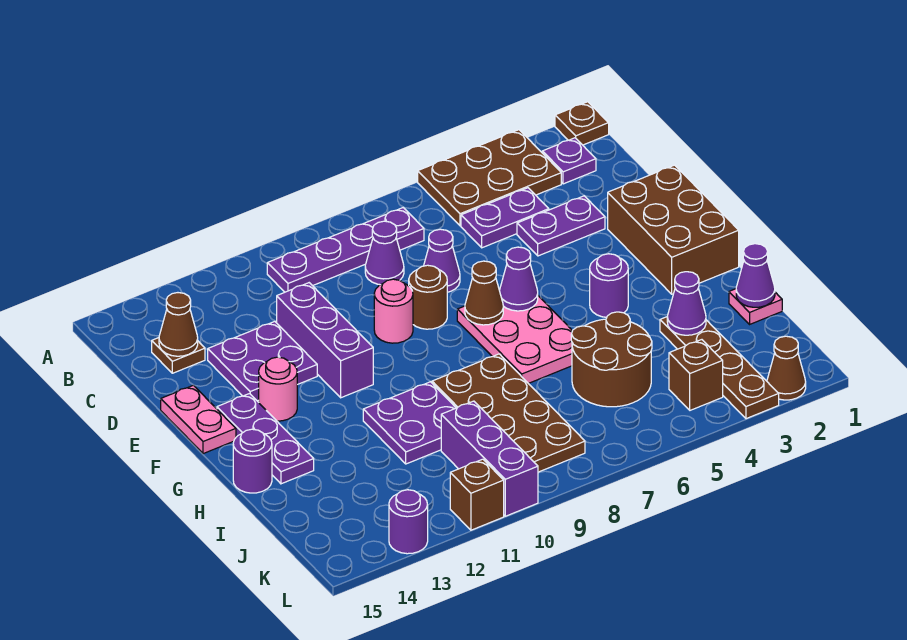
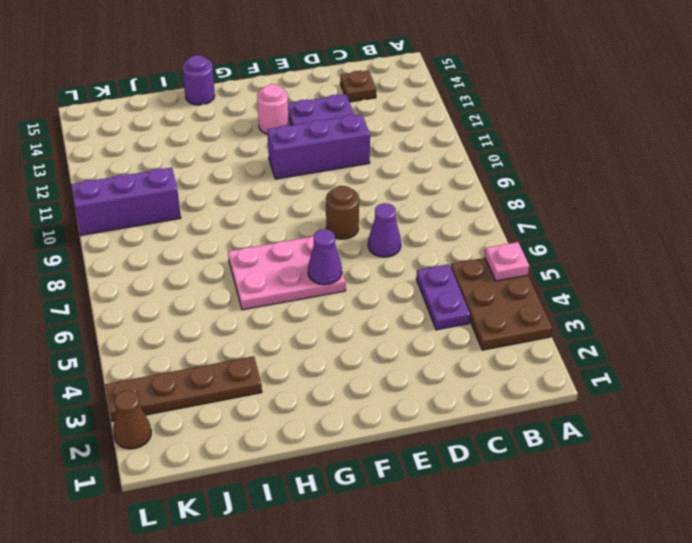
pink plate A5 level 2 -> pink plate I1 level 1
none -> brown plate A1 level 1
none -> purple plate B2 level 1
none -> purple plate B7:B10 level 1
none -> purple cone C8 level 1

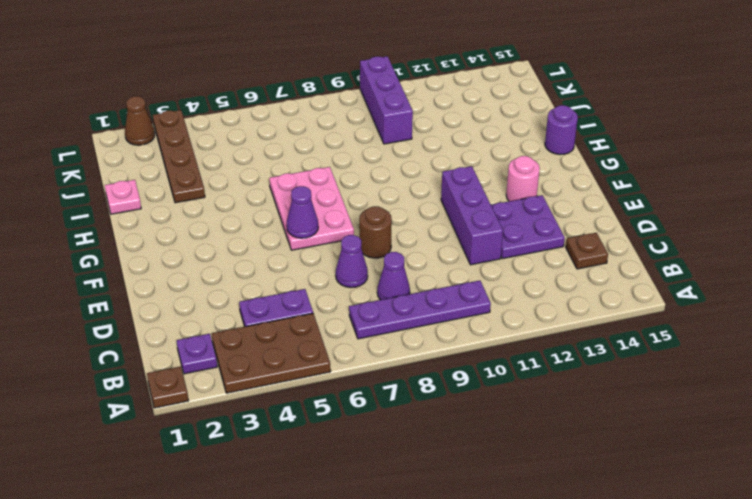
none -> purple plate D3:D4 level 1
none -> brown brick E1:G2 level 1
none -> pink round brick E9 level 1
none -> pink plate E15:F15 level 1

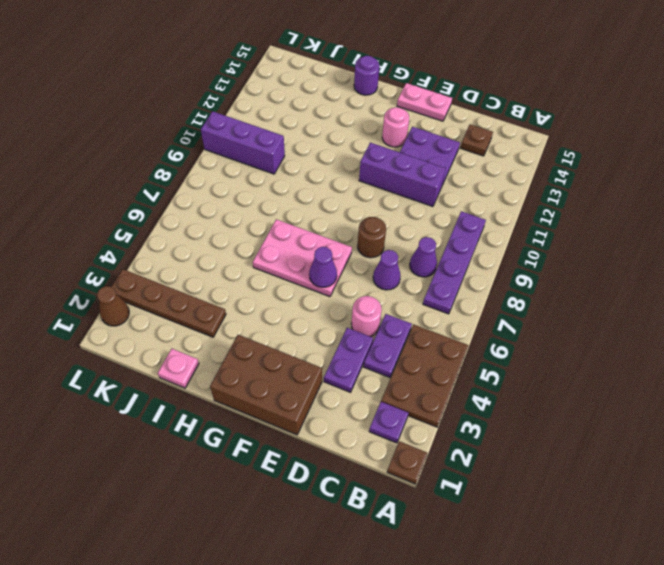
pink round brick D5 level 1 -> pink round brick E9 level 1
none -> purple plate F14:H14 level 1
none -> purple round brick G4 level 1
none -> brown plate H8:K9 level 1
none -> purple plate H10:I11 level 1

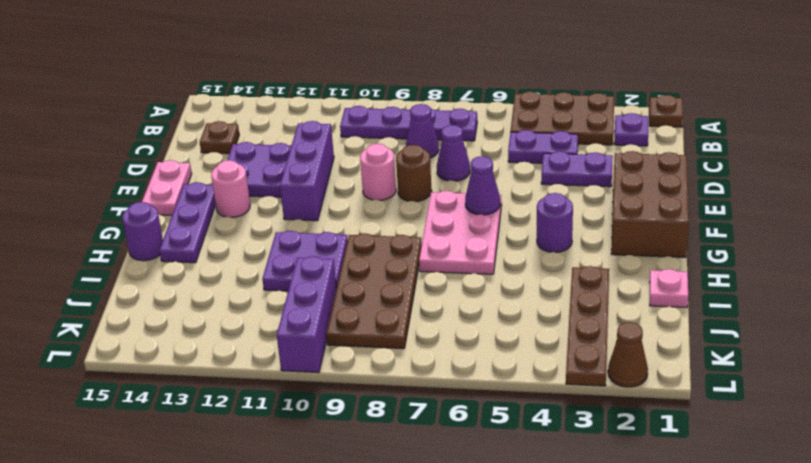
none -> brown round brick I5:J6 level 1
none -> brown brick K4 level 1
none -> brown brick L11 level 1
none -> purple round brick L13 level 1

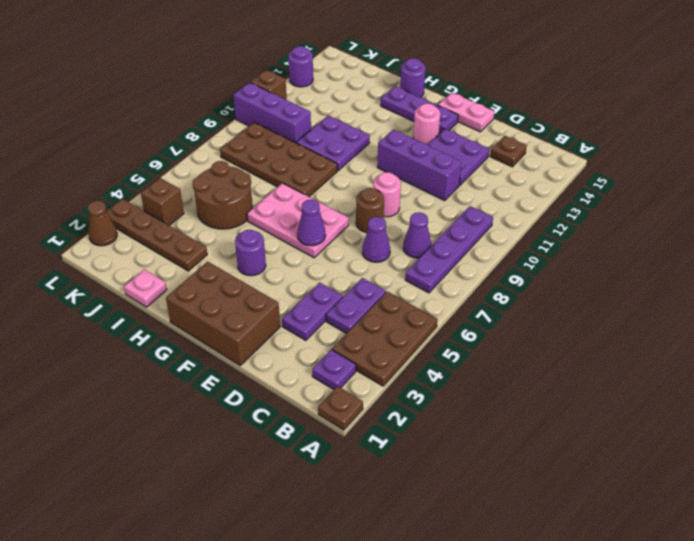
none -> brown cone C14 level 2
none -> brown cone F7 level 2
none -> purple cone I1 level 2
none -> purple cone I3 level 2

